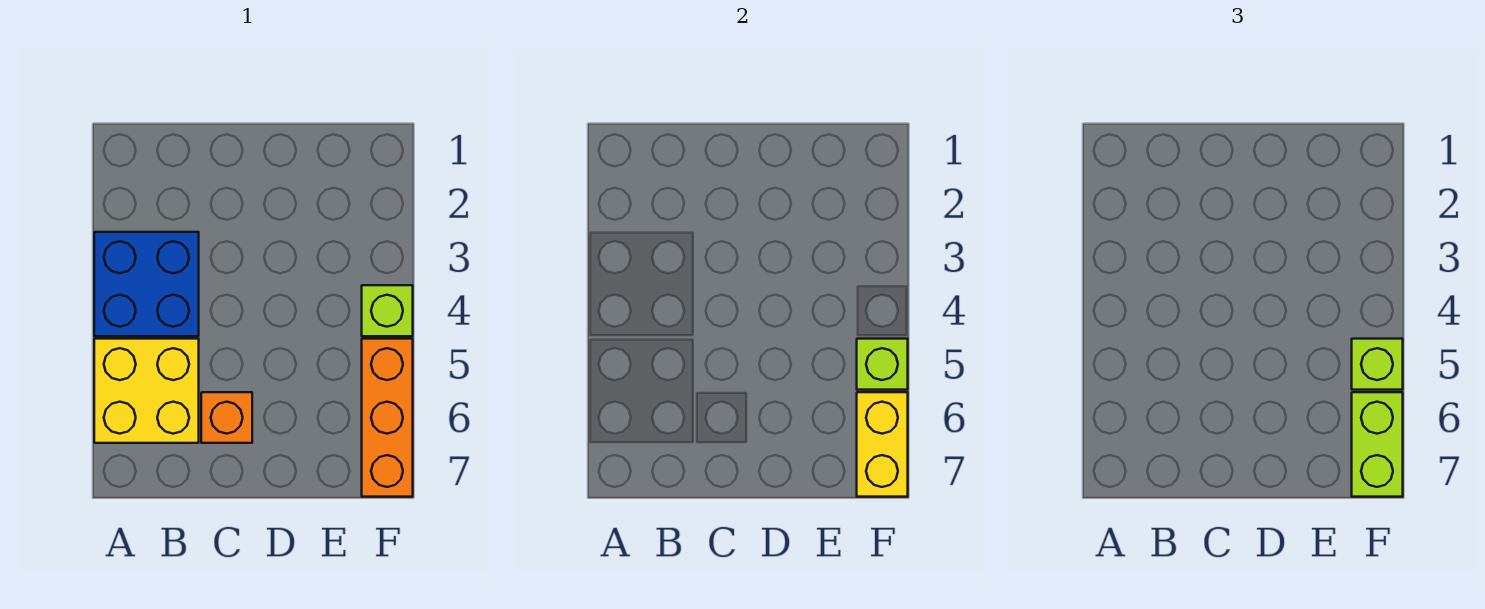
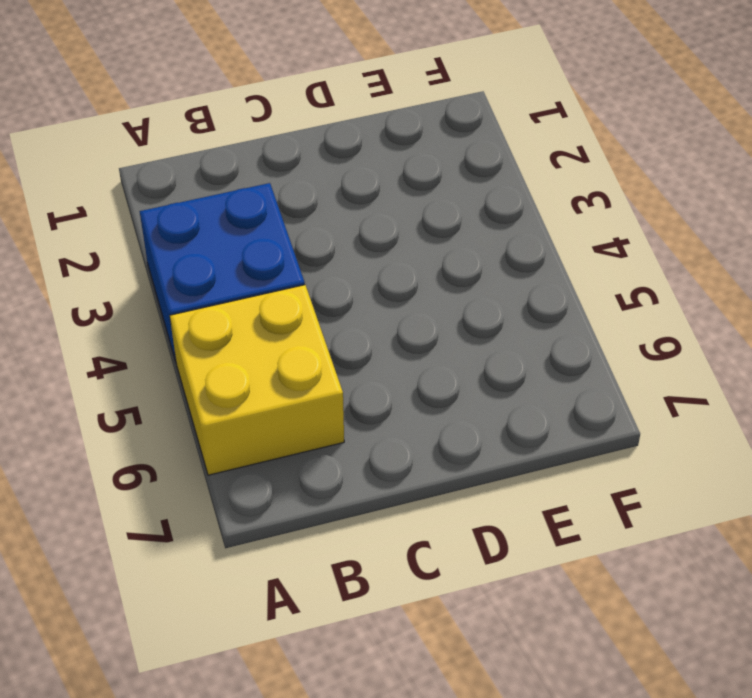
none -> orange brick C6 level 1
none -> lime brick F4 level 1

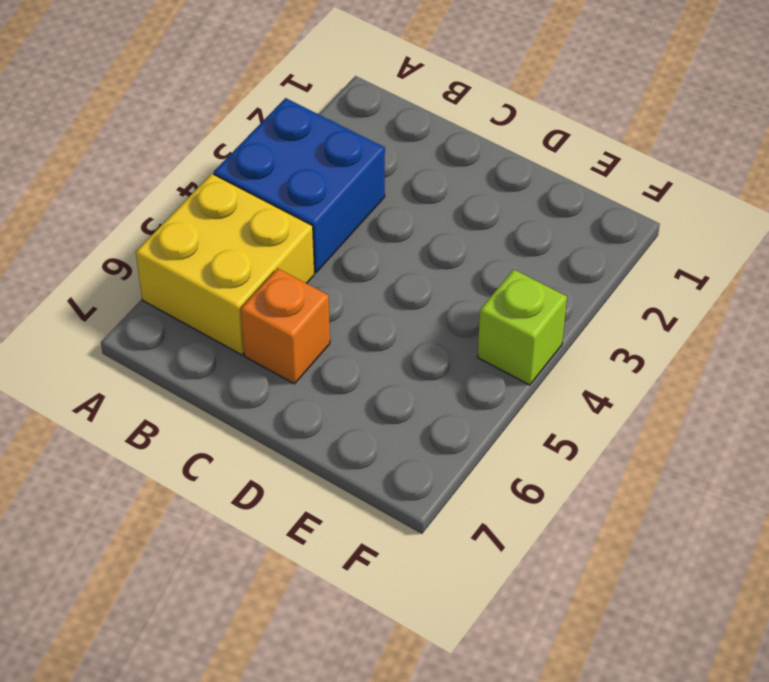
none -> orange brick F5:F7 level 1
none -> lime brick F5 level 2

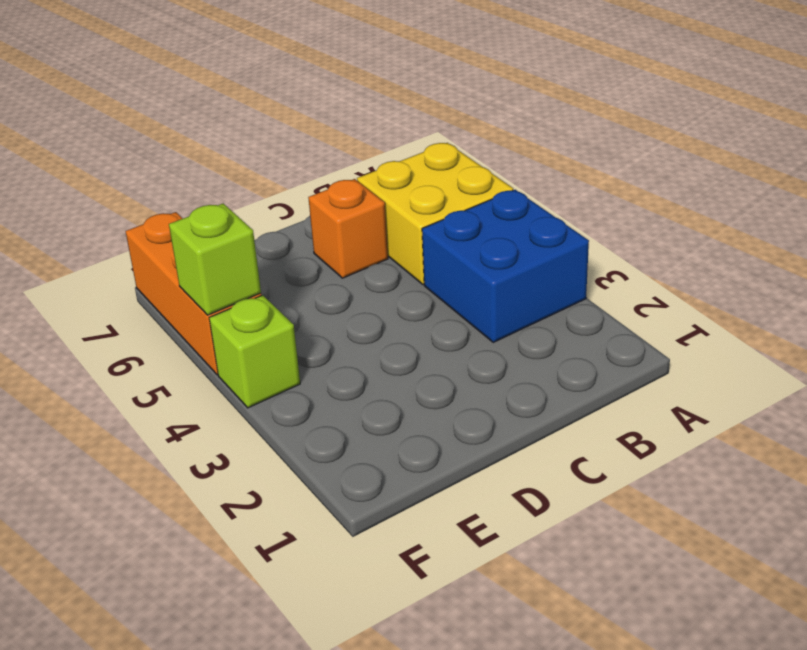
none -> yellow brick F6:F7 level 2
none -> lime brick F5 level 3

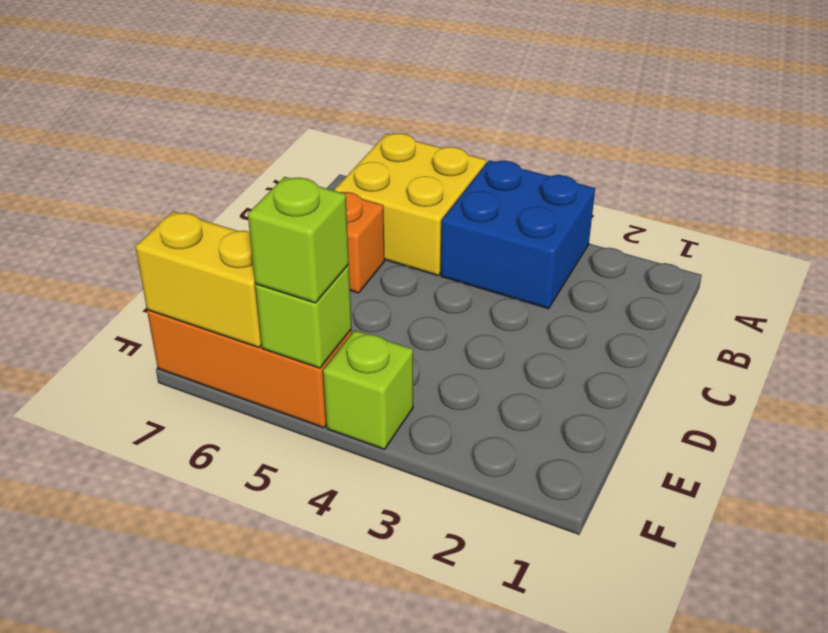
none -> lime brick F6:F7 level 3

